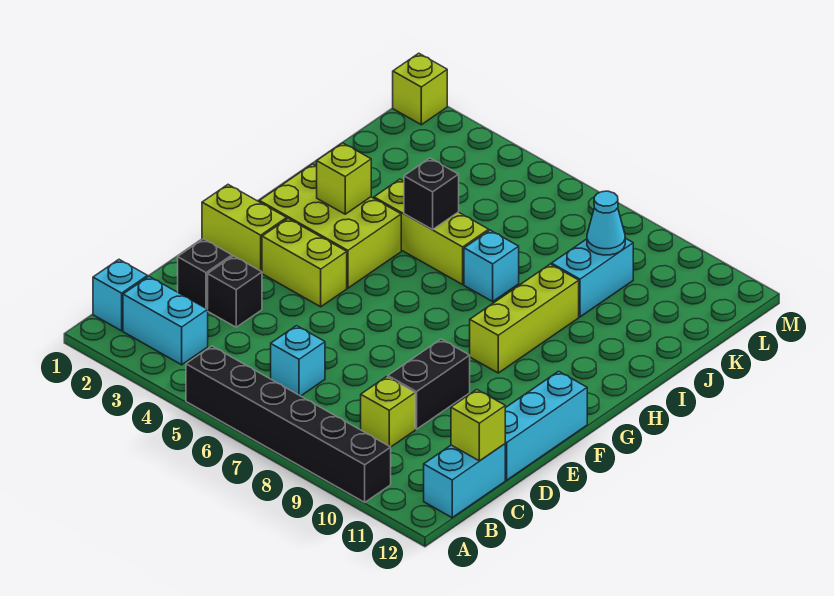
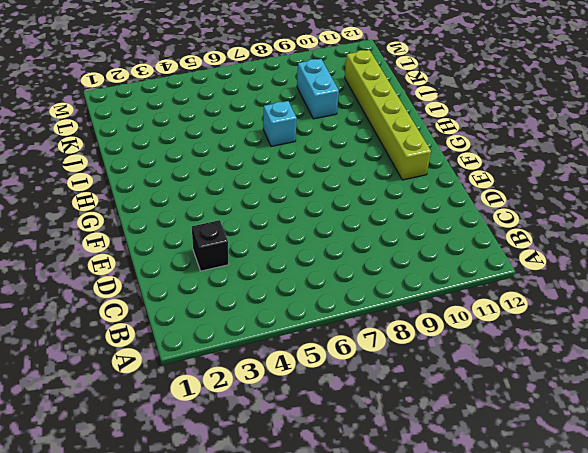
lime brick F11:K11 level 1 -> none
none -> black brick A5:A10 level 1
none -> cyan brick B1 level 1
none -> cyan brick B2:B3 level 1

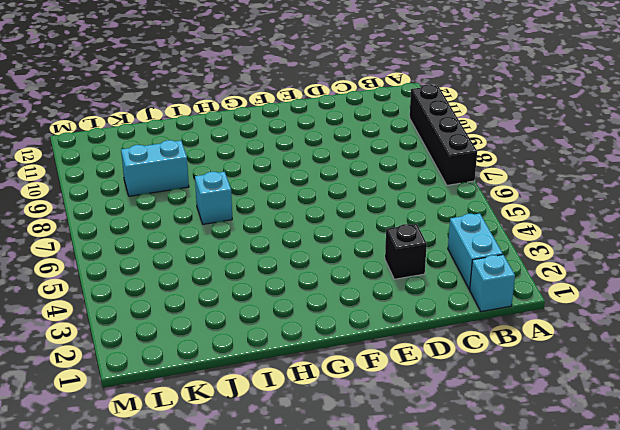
black brick A7:A10 level 1 -> black brick A5:A10 level 1
none -> cyan brick B12:C12 level 1
none -> cyan brick C6 level 1
none -> lime brick C9 level 1

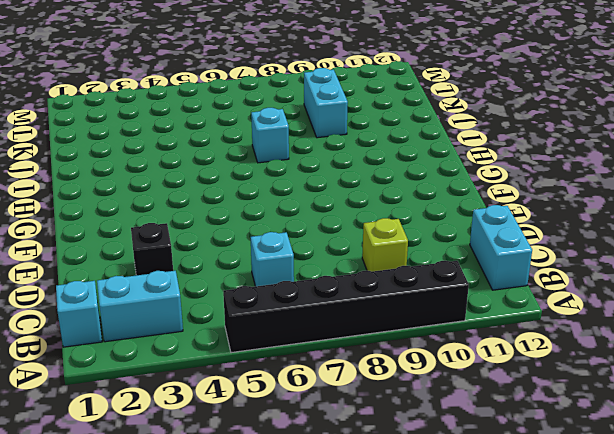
none -> black brick D2 level 1
none -> black brick D9:E9 level 1
none -> cyan brick D12:F12 level 1

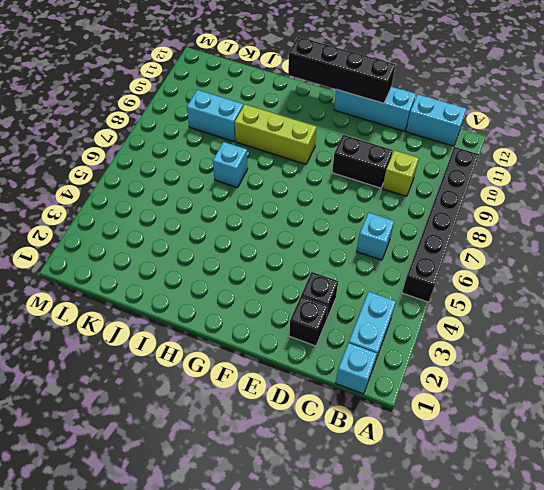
black brick E12:H12 level 2 -> none
none -> lime brick F1:F2 level 1
none -> lime brick F3:F4 level 1
none -> lime brick G2:H4 level 1

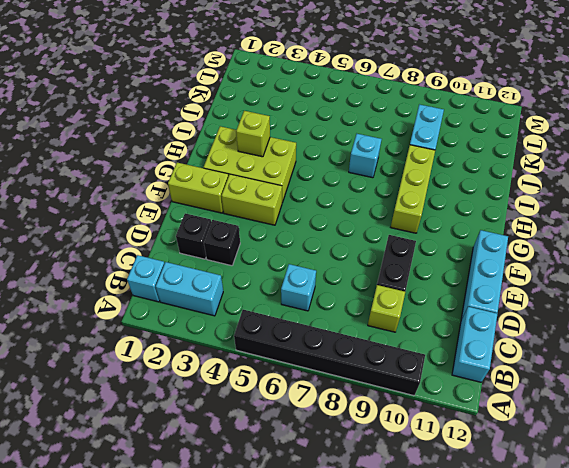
none -> lime brick I4:I6 level 1
none -> lime brick M1 level 1
none -> lime brick C12 level 2

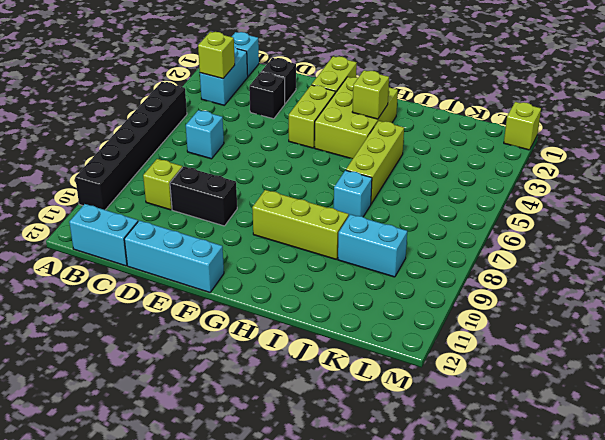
lime brick B3 level 2 -> lime brick C12 level 2
none -> black brick I5 level 2
none -> cyan cone K9 level 2

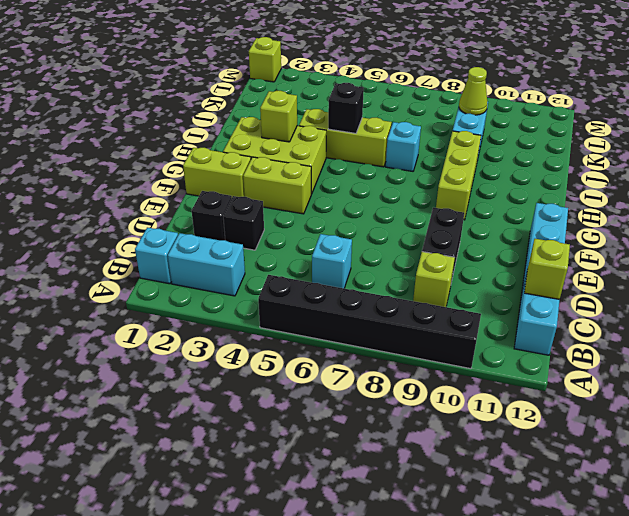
lime cone K9 level 2 -> cyan cone K9 level 2

